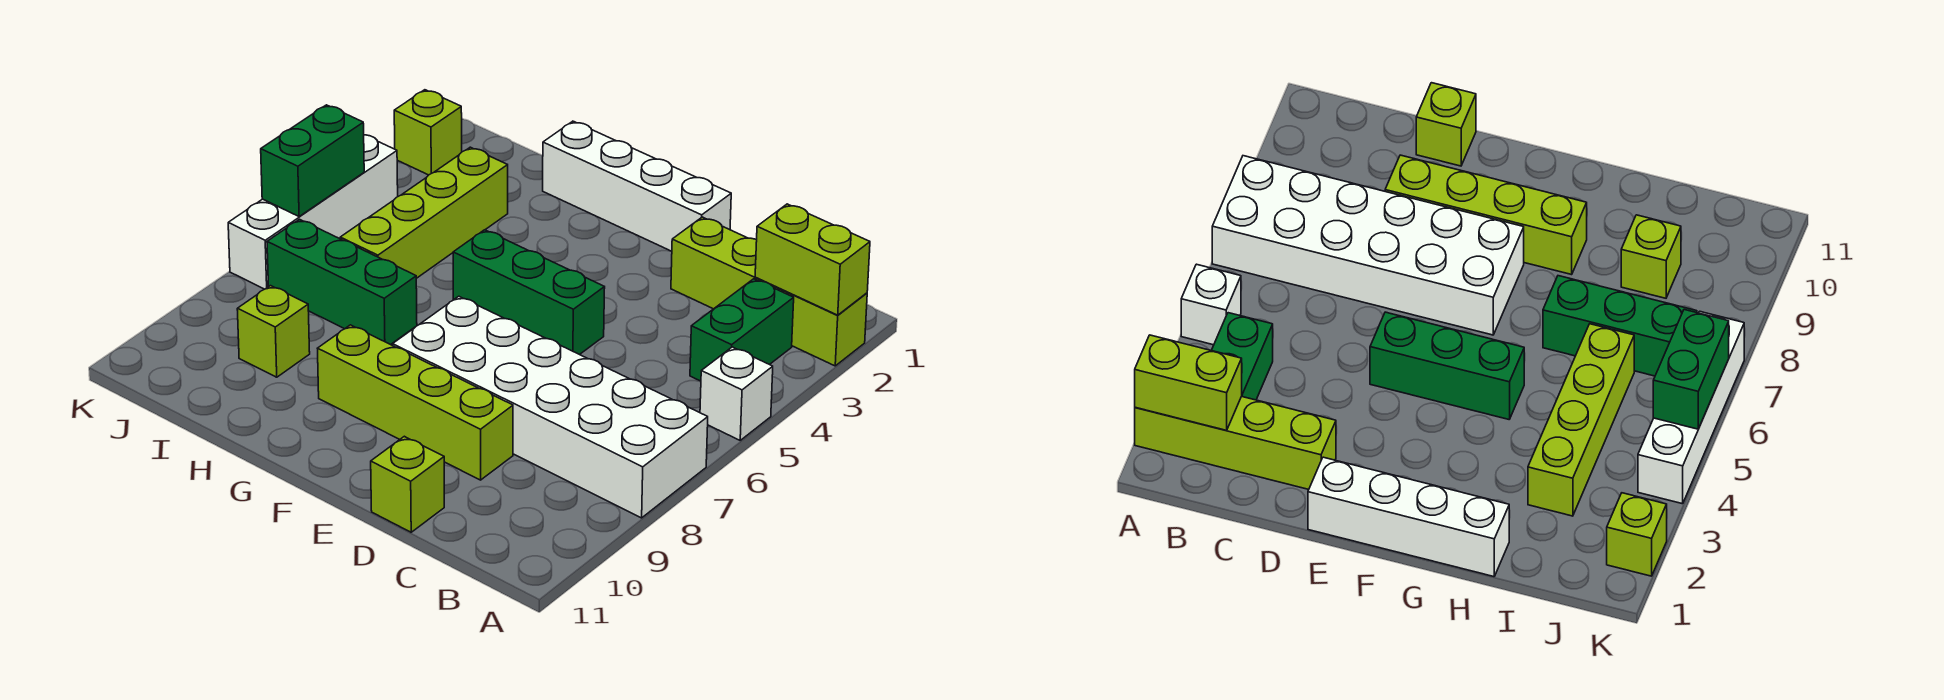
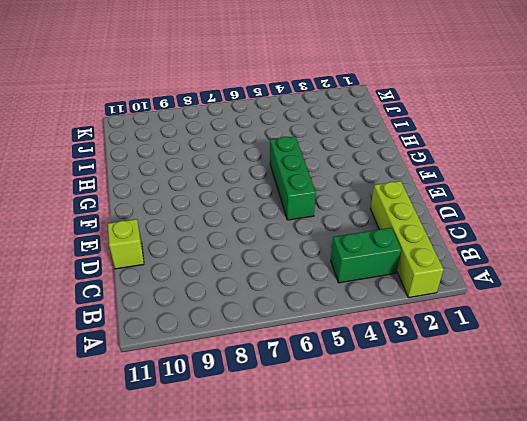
none -> white brick A5 level 1
none -> white brick A7:F8 level 1
none -> lime brick D9:G9 level 1

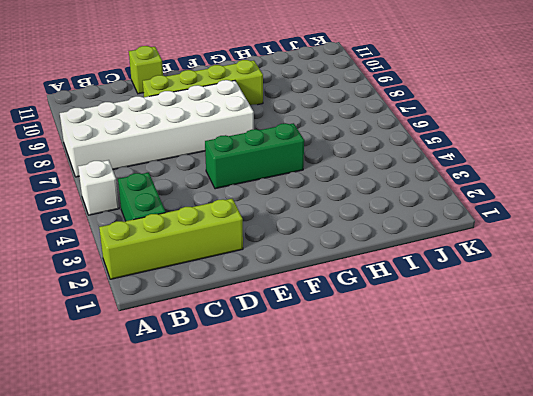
none -> white brick E1:H1 level 1
none -> green brick H7:J7 level 1
none -> lime brick I3:I6 level 1

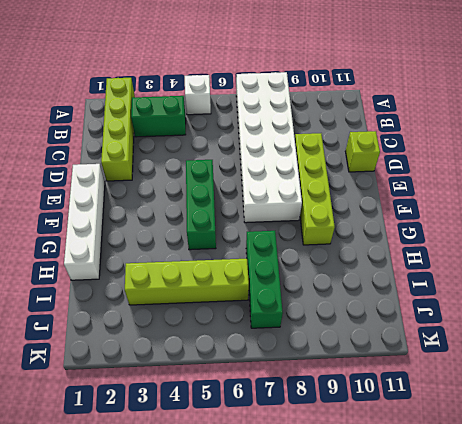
none -> lime brick I9 level 1
none -> lime brick K2 level 1
none -> white brick K4:K7 level 1

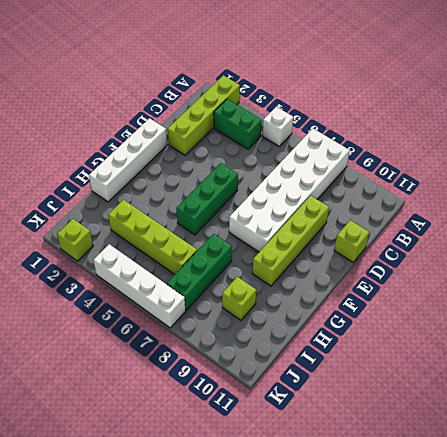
none -> lime brick A2:B2 level 2
none -> green brick K5:K6 level 2

